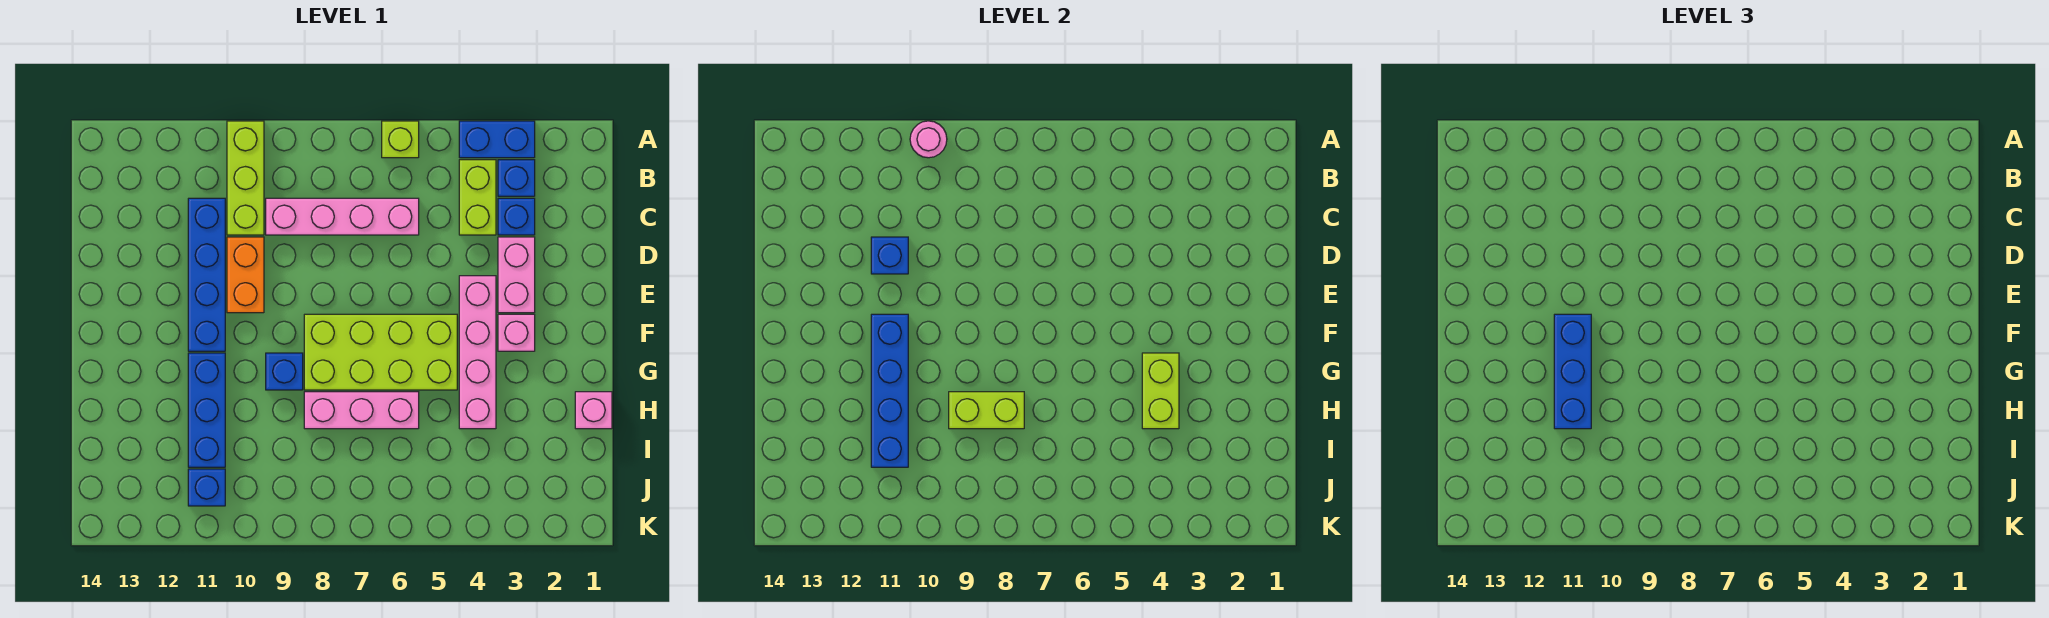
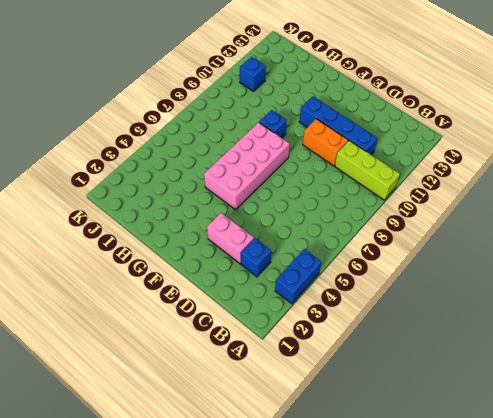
pink brick F5:G8 level 1 -> lime brick F5:G8 level 1
none -> lime brick A6 level 1
none -> blue brick B3 level 1
none -> lime brick B4:C4 level 1

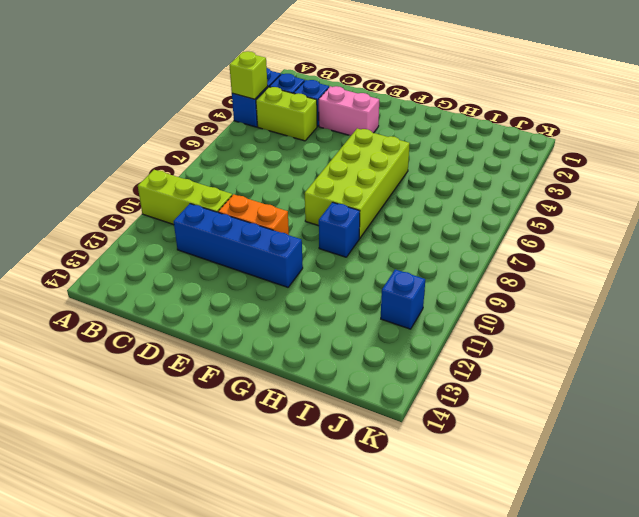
lime brick A4 level 2 -> lime brick A6 level 1
none -> pink brick C6:C9 level 1
none -> pink brick E4:H4 level 1
none -> pink brick F3 level 1

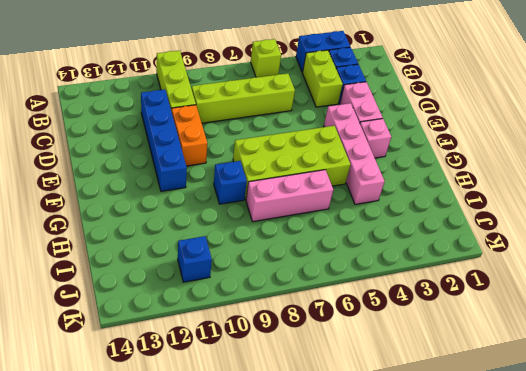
lime brick C6:C9 level 1 -> pink brick C6:C9 level 1
none -> blue brick G11:I11 level 1
none -> pink brick H1 level 1
none -> pink round brick A10 level 2

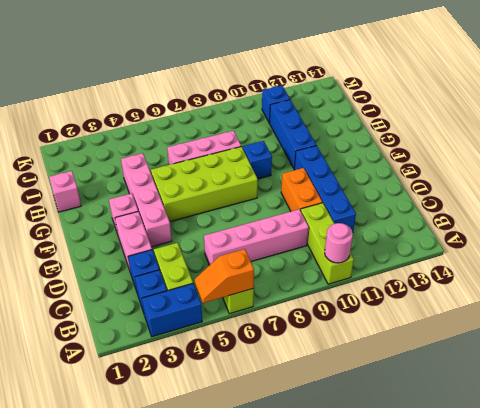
orange slope A5:A6 level 2 top 6 -> none
none -> blue brick D11 level 2
none -> blue brick F11:I11 level 2
none -> lime brick G4:H4 level 2

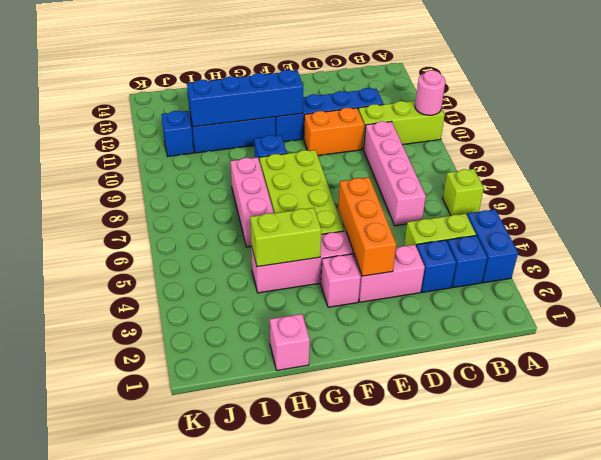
orange brick E3:E5 level 2 -> none
none -> blue brick D11 level 2
none -> lime brick H8:H9 level 2
none -> blue brick F11:H11 level 3

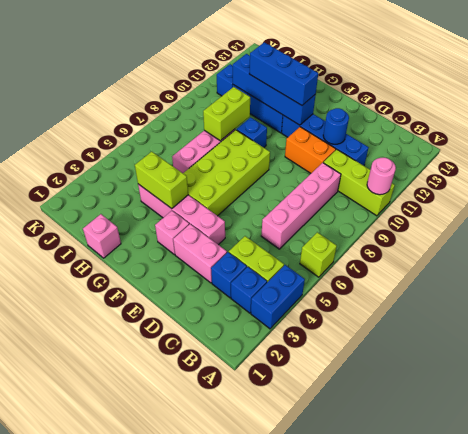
blue round brick D11 level 2 -> blue brick D11 level 2

